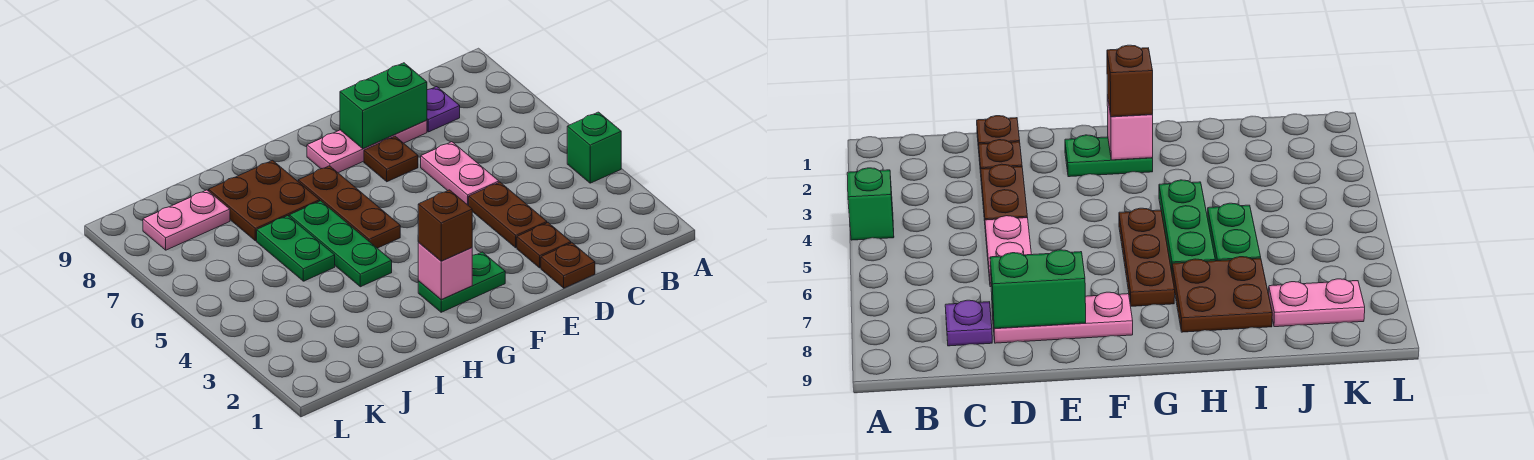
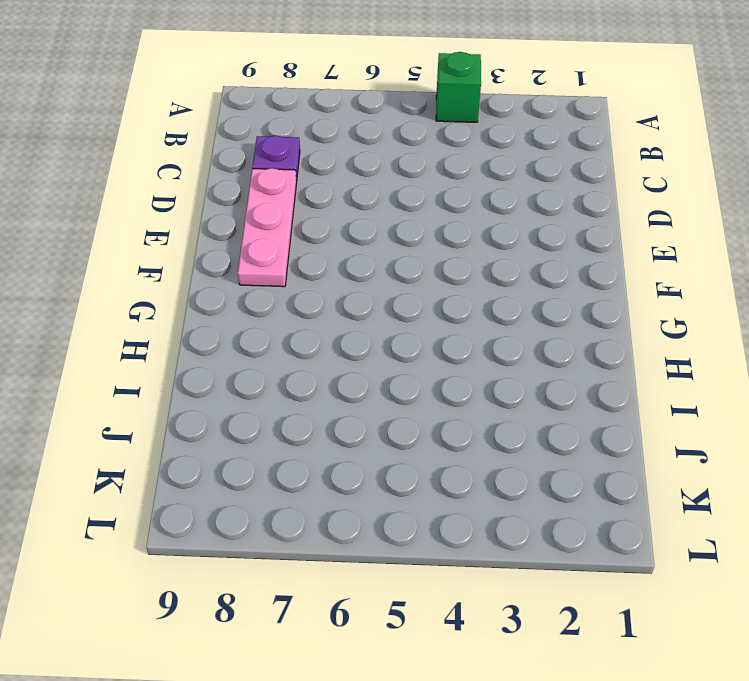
none -> brown plate D1 level 1
none -> brown plate D2 level 1
none -> brown plate D3:D4 level 1

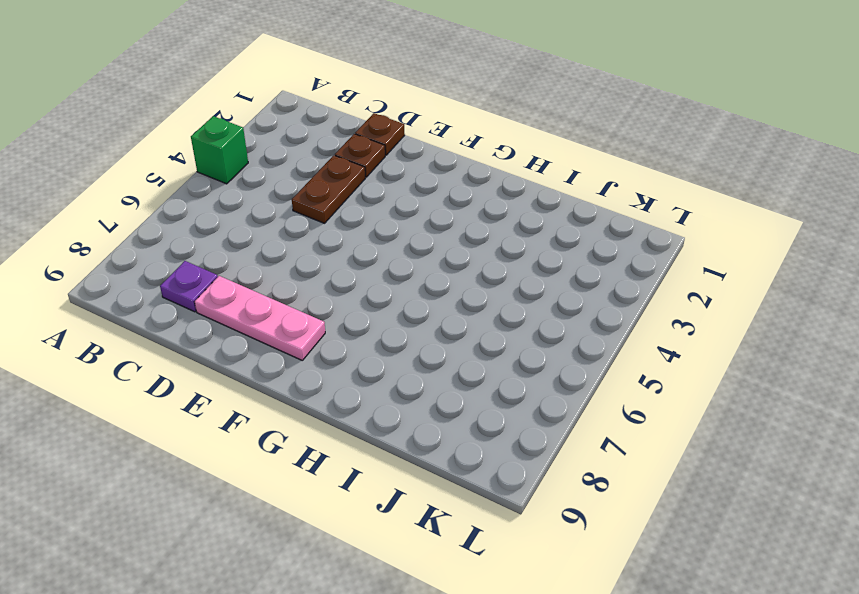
none -> pink plate D5:D6 level 1
none -> brown plate E7 level 1
none -> green plate F2:G2 level 1

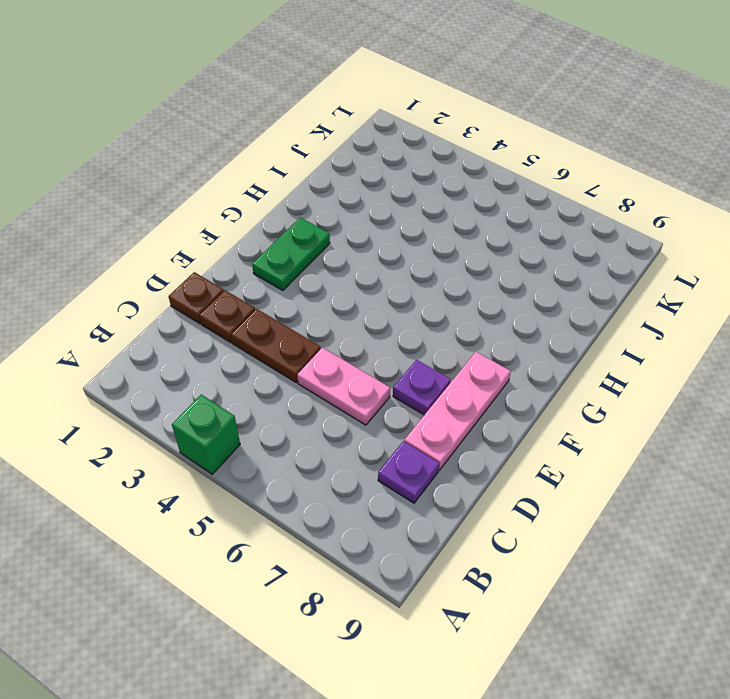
purple plate E7 level 1 -> brown plate E7 level 1
none -> brown plate G5:G7 level 1
none -> green plate H4:H6 level 1
none -> brown plate H7:I8 level 1

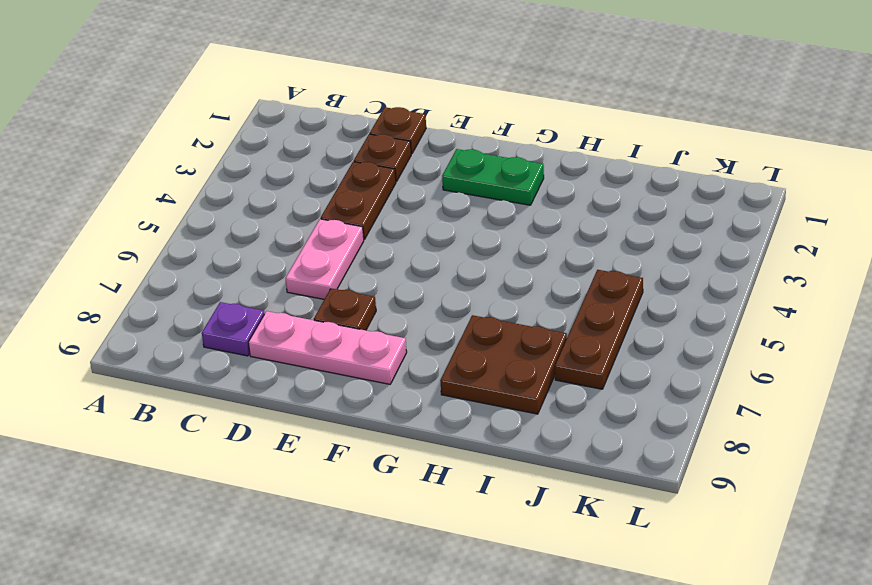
brown plate J5:J7 level 1 -> brown plate G5:G7 level 1
none -> green brick A4 level 1
none -> green plate H4:H6 level 1
none -> green plate I5:I6 level 1

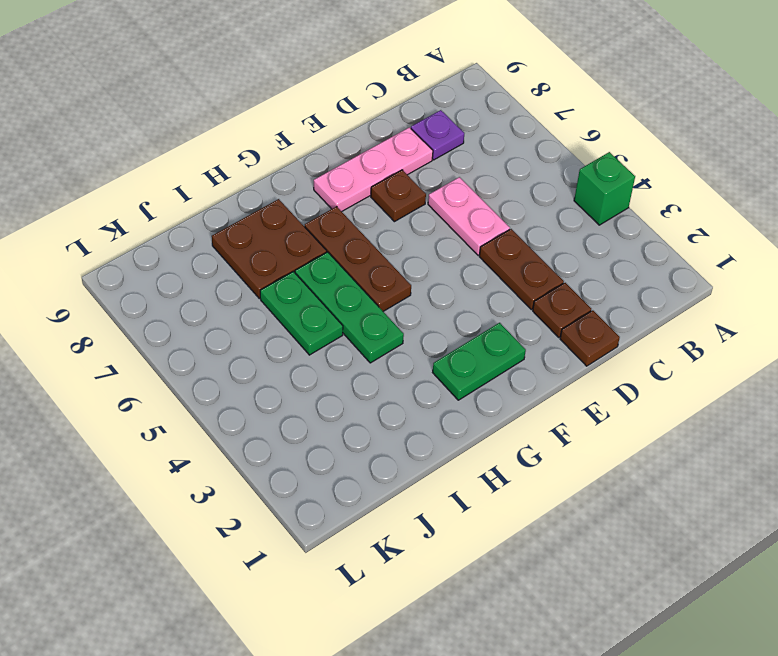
none -> pink plate J8:K8 level 1
none -> green brick D8:E8 level 2
none -> pink brick G2 level 2

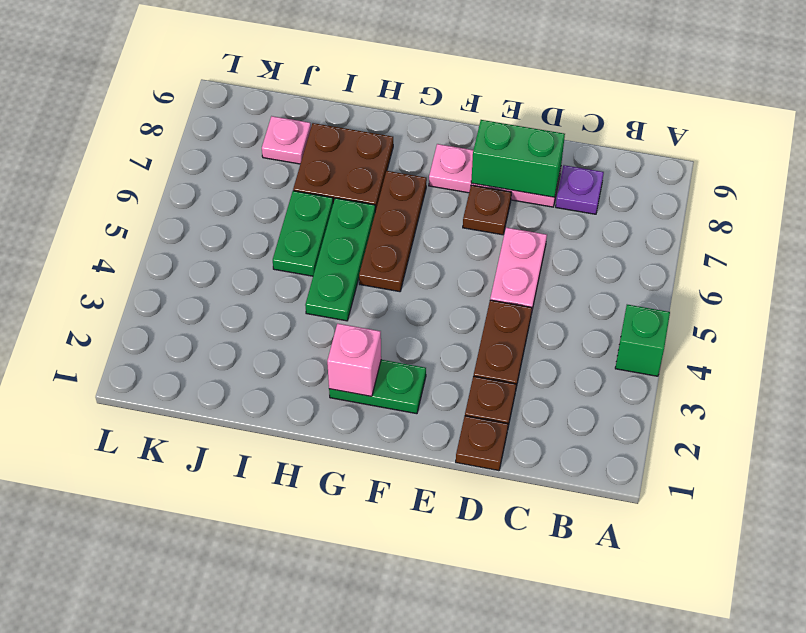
pink plate J8 level 1 -> pink plate J8:K8 level 1
none -> brown brick G2 level 3

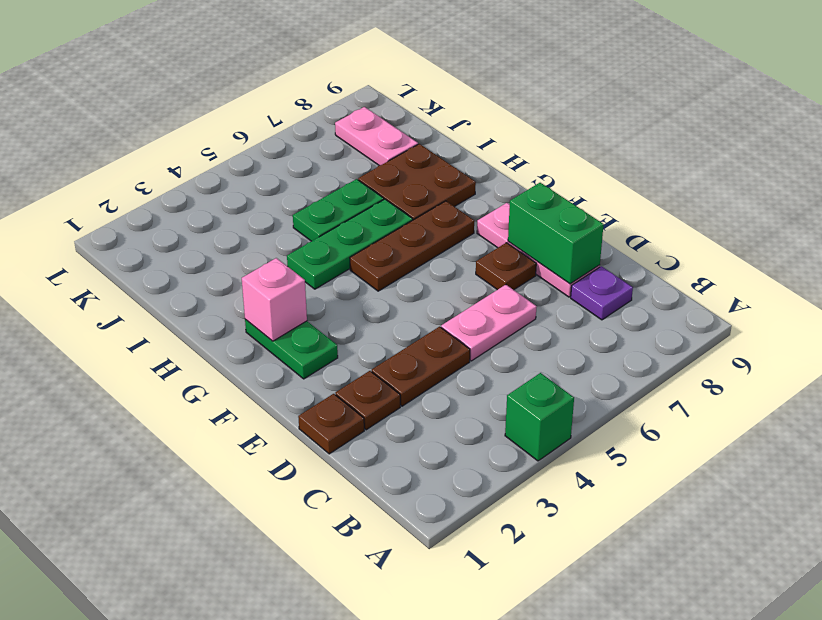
none -> brown brick G2 level 3

